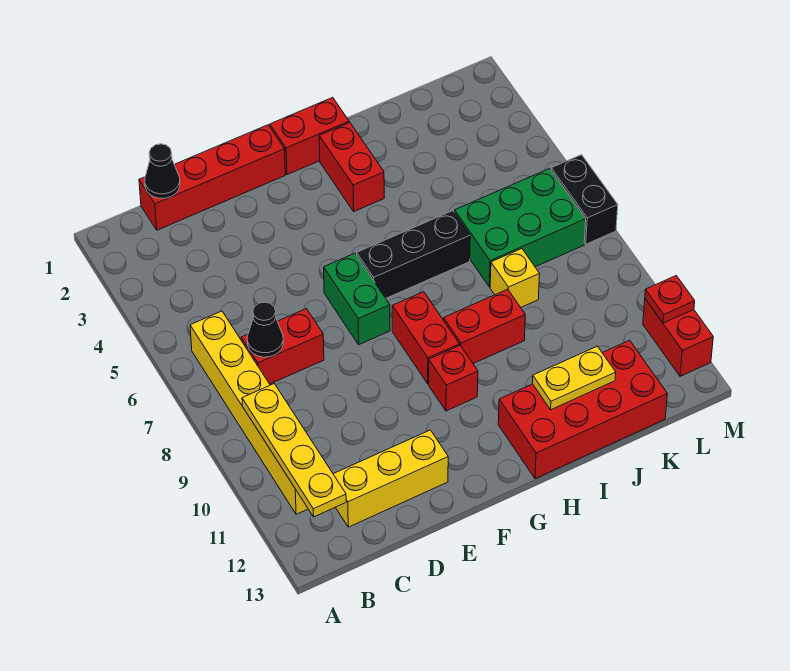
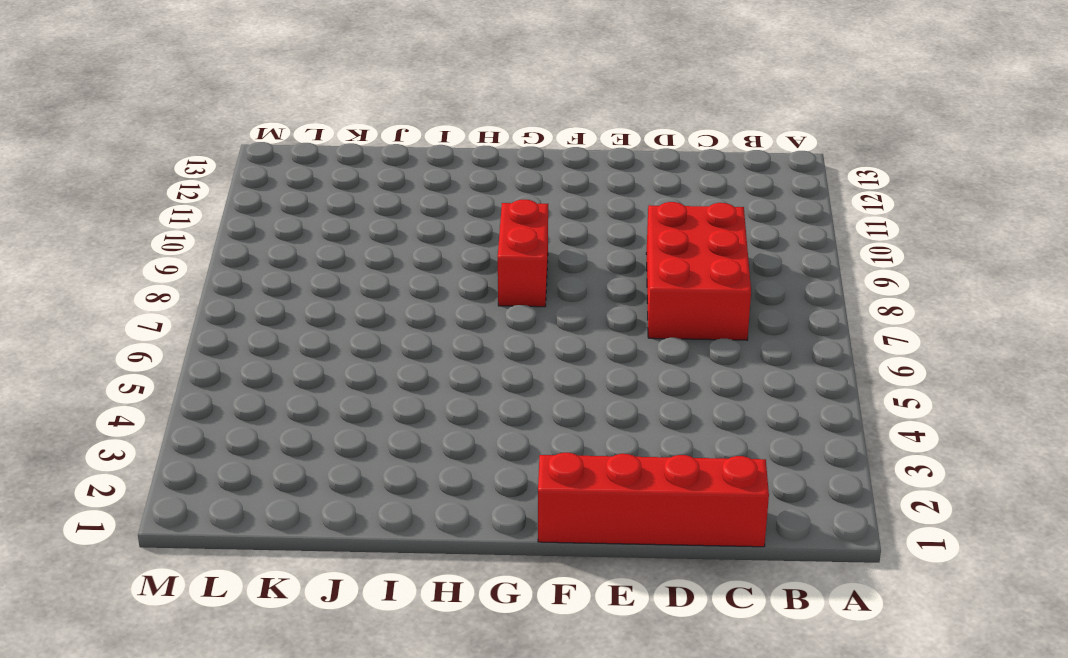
red brick C7:D9 level 1 -> red brick C7:D7 level 1
none -> yellow brick B6:B11 level 1
none -> yellow brick C12:E12 level 1
none -> green brick F6:F7 level 1

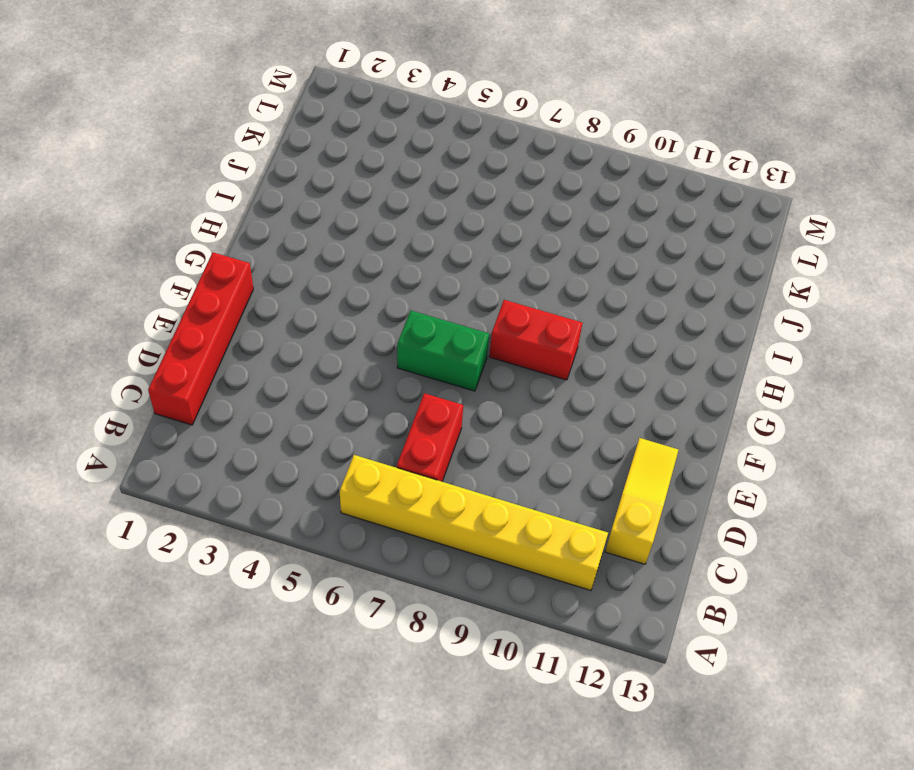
yellow slope C12:E12 level 1 top C -> yellow brick C12:E12 level 1
none -> red brick G1:H1 level 1
none -> black brick G6:I6 level 1
none -> red brick G10 level 1

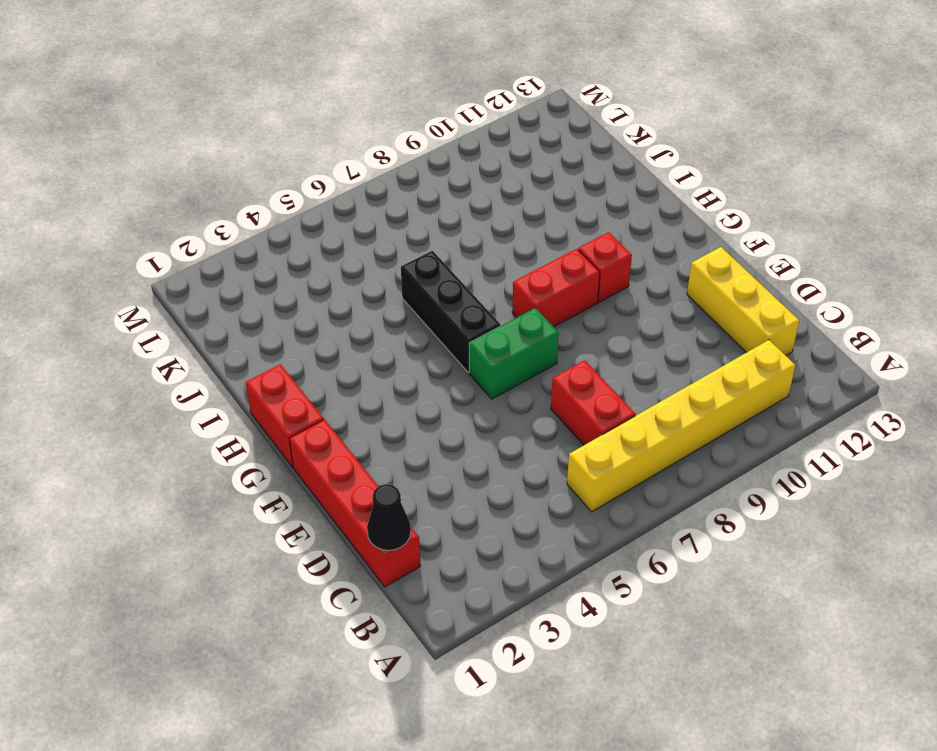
none -> red brick H2:H3 level 1
none -> red brick H9:I9 level 1
none -> red brick H12:K13 level 1

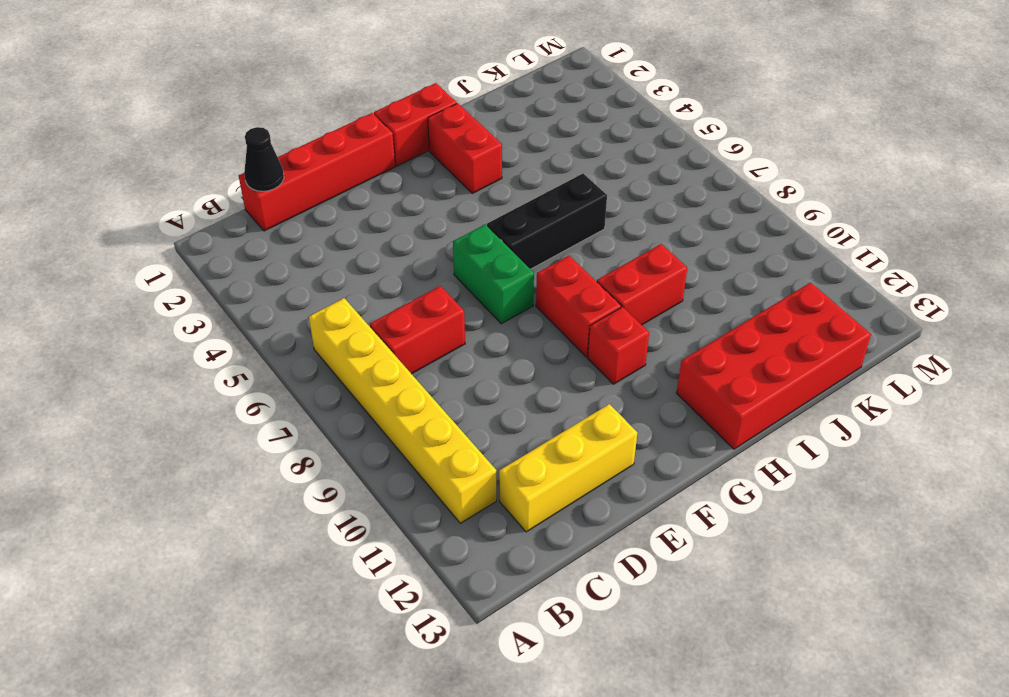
none -> green brick J6:L7 level 1
none -> yellow brick J8 level 1
none -> black brick M6:M7 level 1

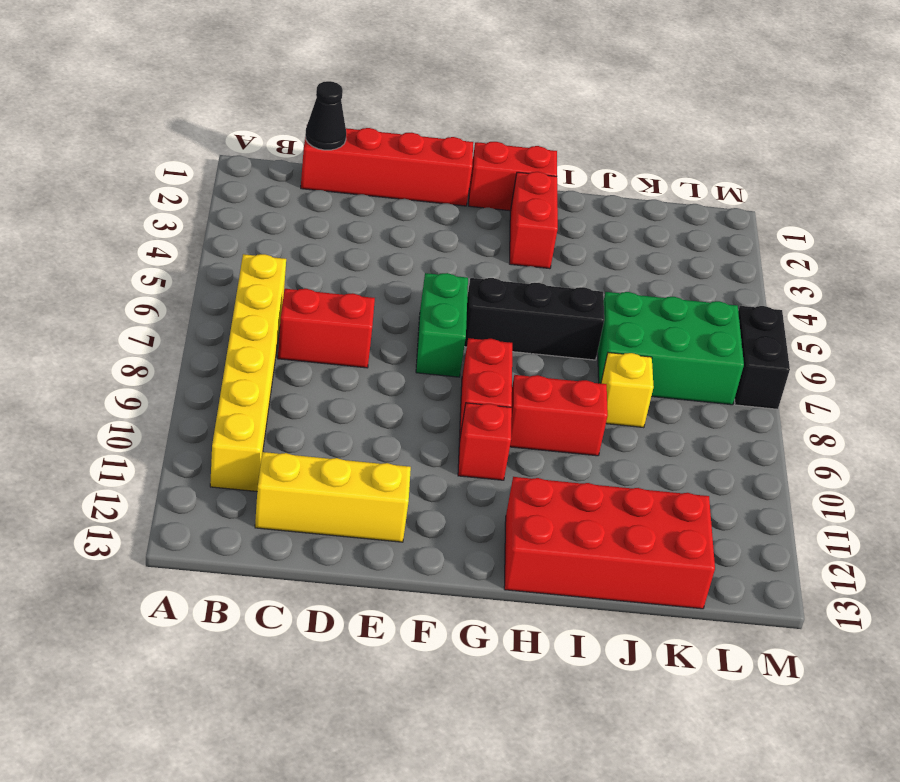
none -> red brick M11:M12 level 1
none -> yellow plate B9:B12 level 2
none -> black cone C7 level 2

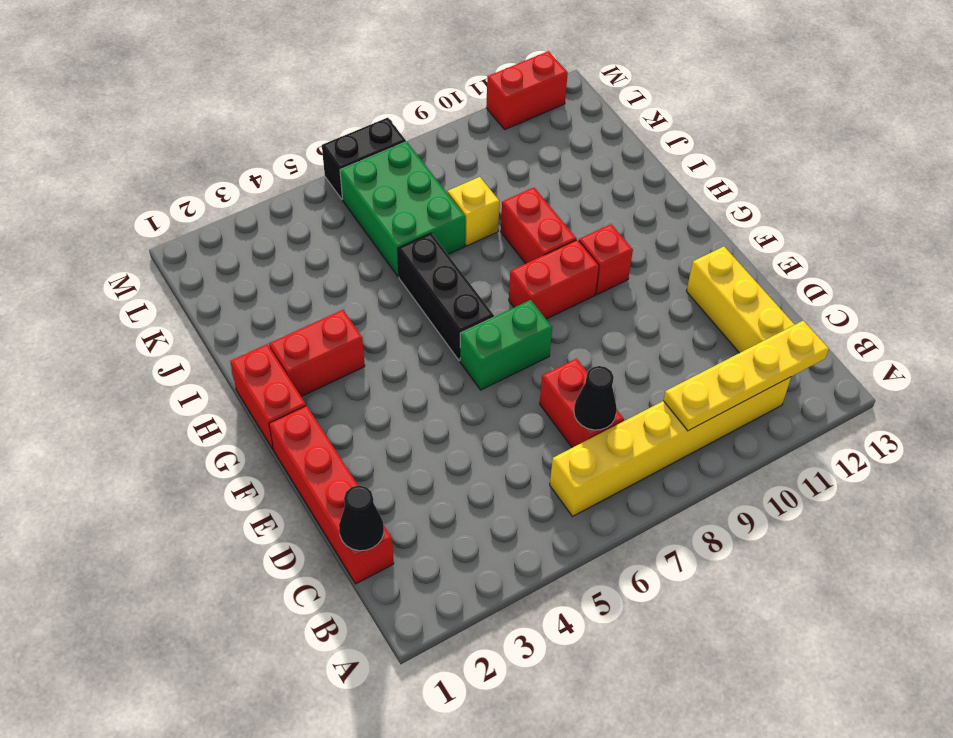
none -> red brick H12:K13 level 1
none -> yellow plate I12:J12 level 2
none -> red plate M11 level 2

